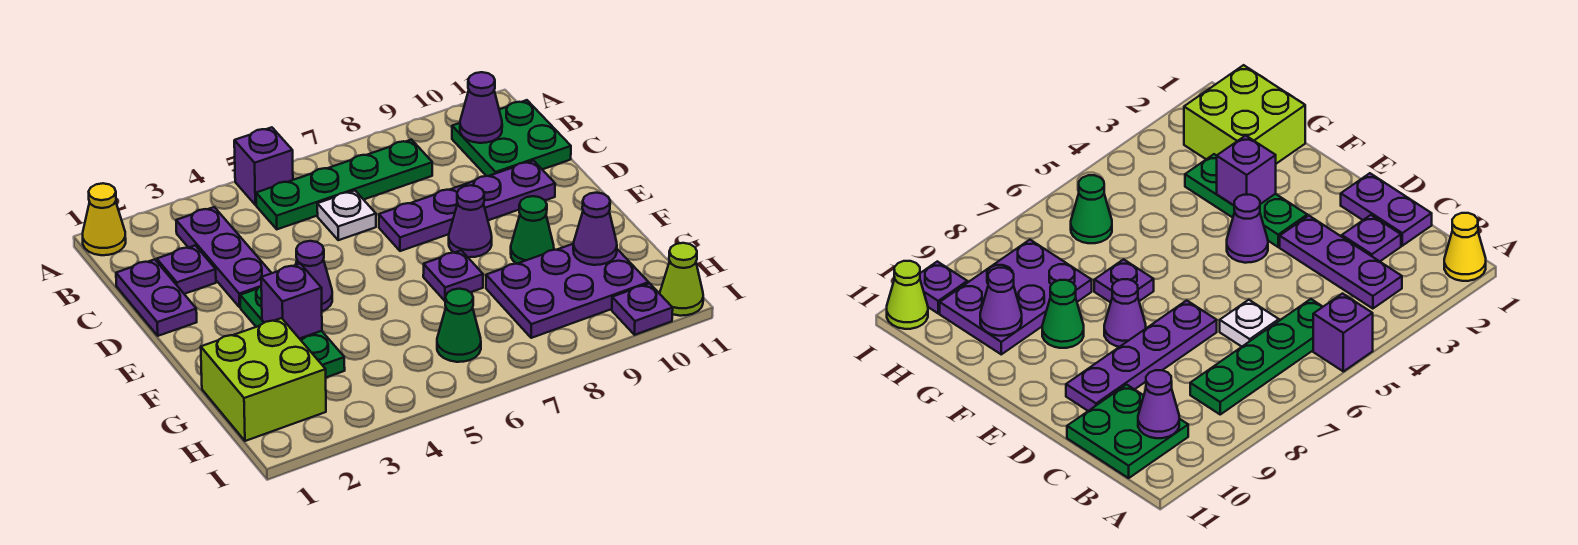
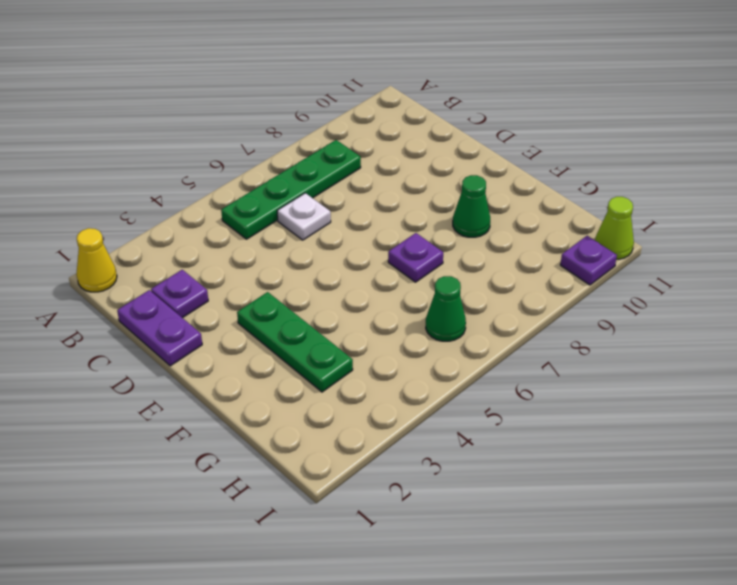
none -> purple brick A5 level 1
none -> purple plate B3:D3 level 1
none -> green plate B10:C11 level 1

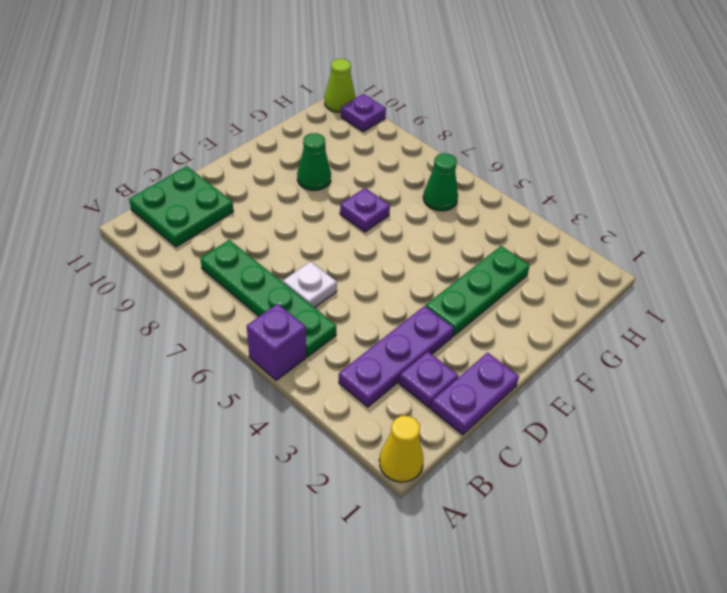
none -> purple plate D7:D10 level 1
none -> purple cone E4 level 1
none -> purple cone E8 level 1

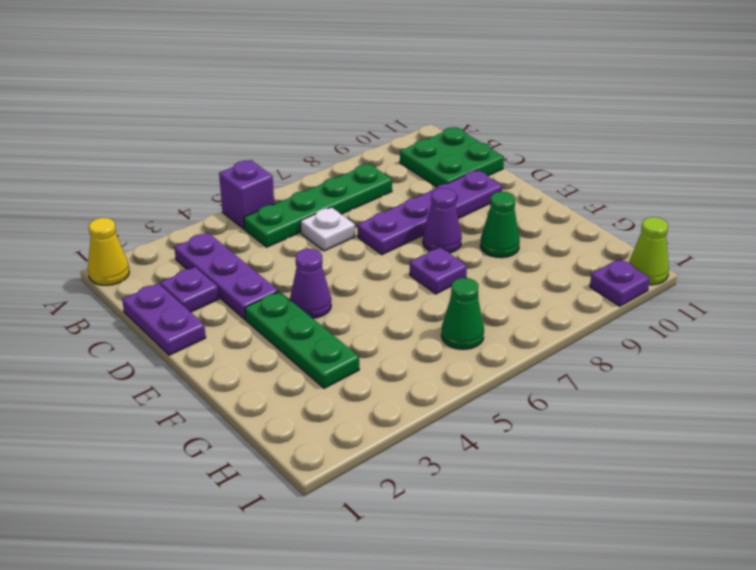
none -> lime brick G1:H2 level 1
none -> purple plate G8:H10 level 1
none -> purple cone B10 level 2

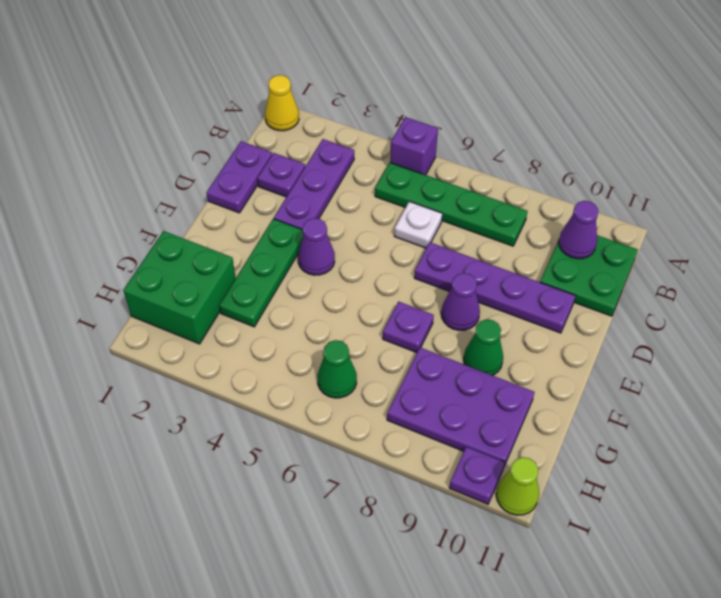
green brick G1:H2 level 1 -> lime brick G1:H2 level 1
none -> purple brick F3 level 2
none -> purple cone G10 level 2

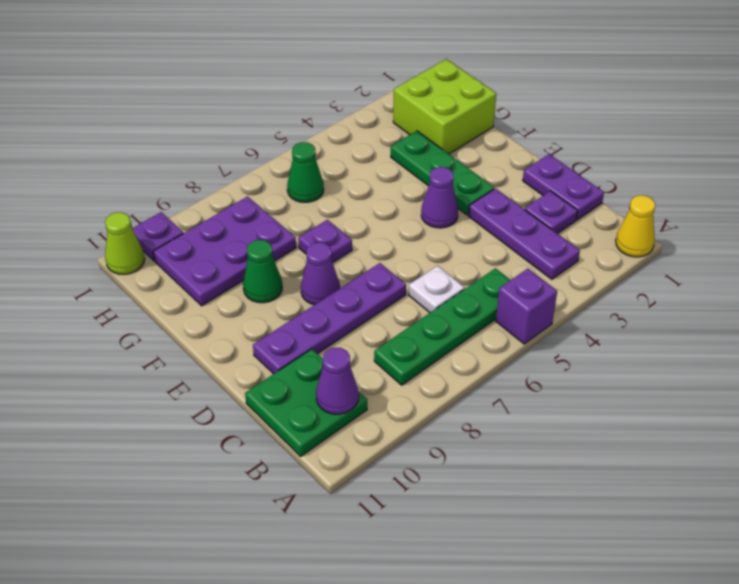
none -> purple brick F3 level 2
none -> purple cone G10 level 2

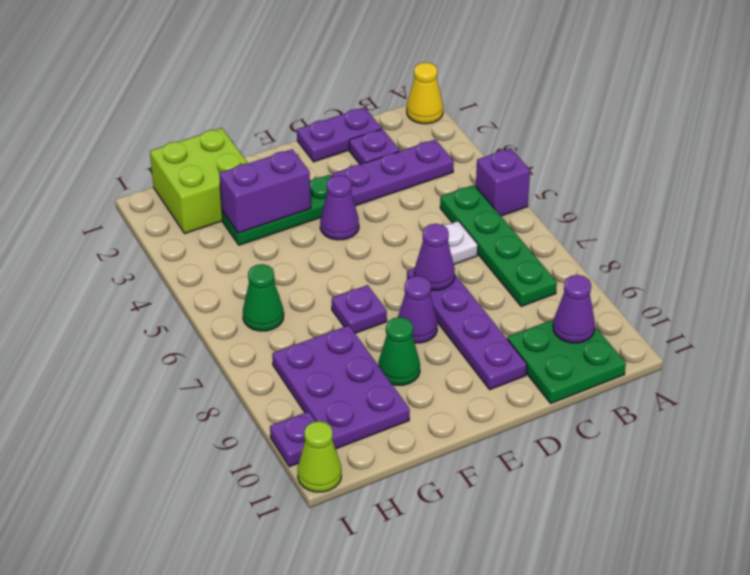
purple cone D7 level 2 -> purple cone G10 level 2
purple brick F3:G3 level 2 -> purple brick F3 level 2

